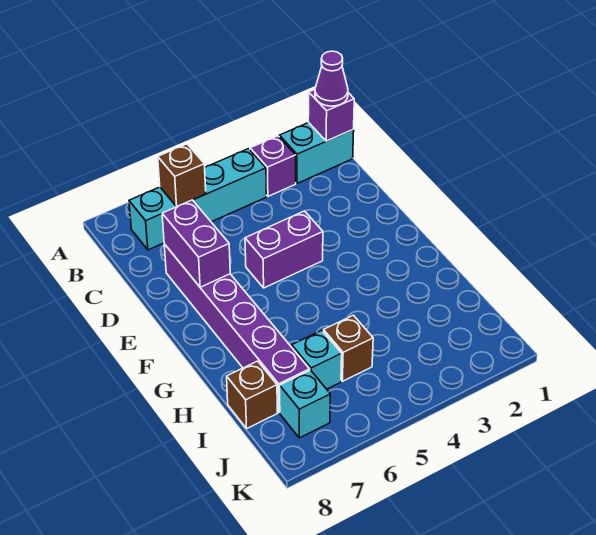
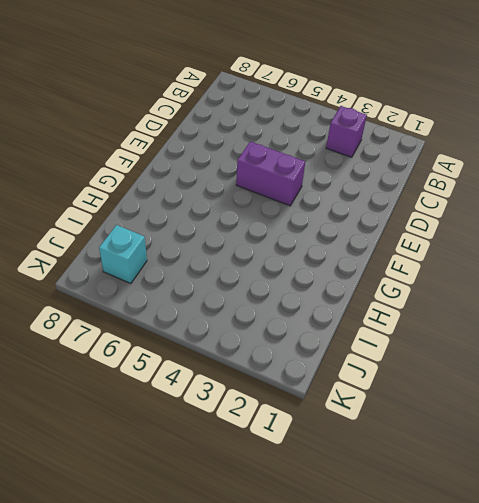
none -> cyan brick B1:B2 level 1
none -> cyan brick B4:B7 level 1
none -> purple brick D7:I7 level 1

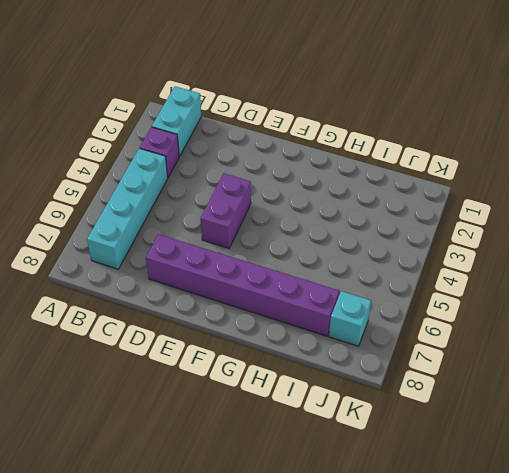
none -> brown brick I5 level 1
none -> cyan brick I6 level 1
none -> brown brick I8 level 1

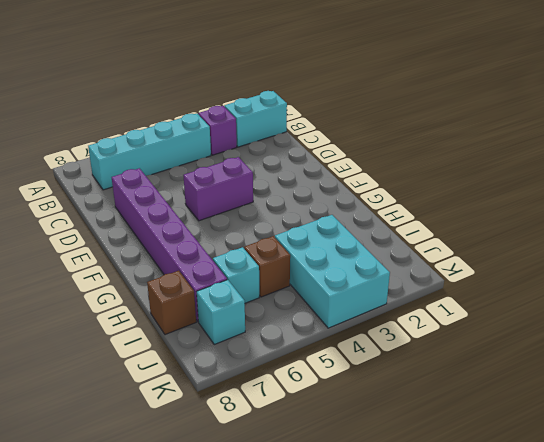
cyan brick I3:K4 level 1 -> none
none -> purple brick B1 level 2
none -> brown brick B6 level 2
none -> purple brick D7:E7 level 2

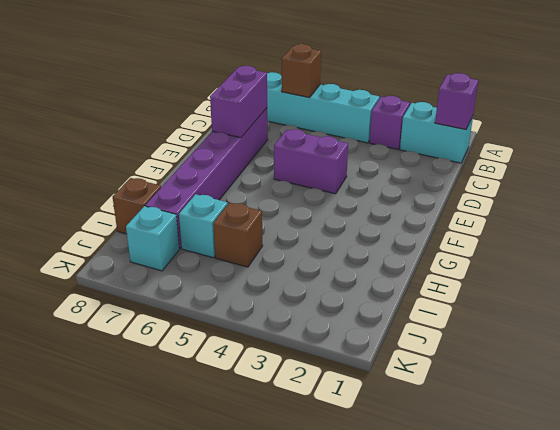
none -> purple cone B1 level 3

